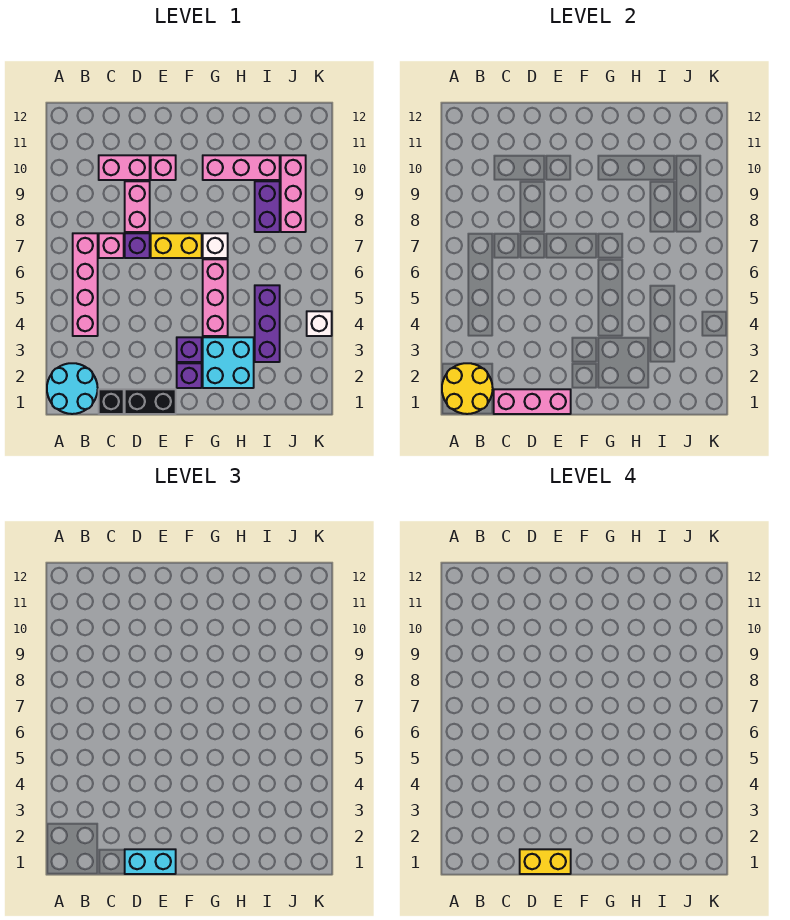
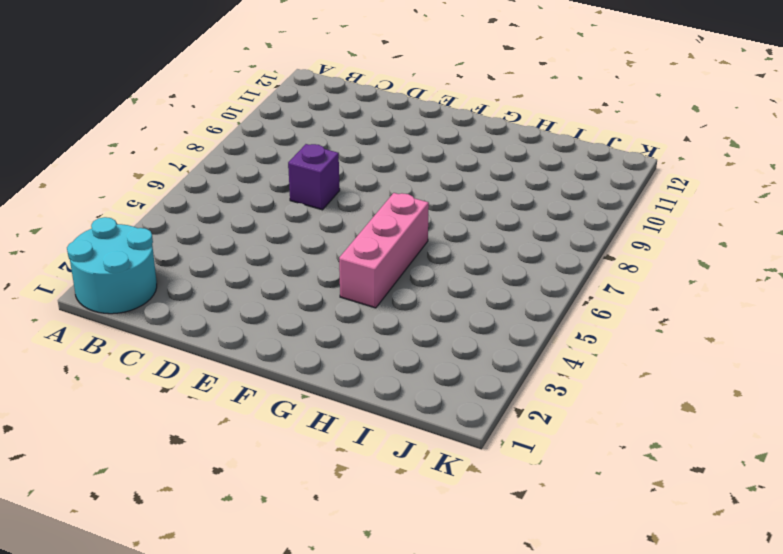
none -> pink brick B4:B7 level 1
none -> black brick C1 level 1
none -> pink brick C7 level 1

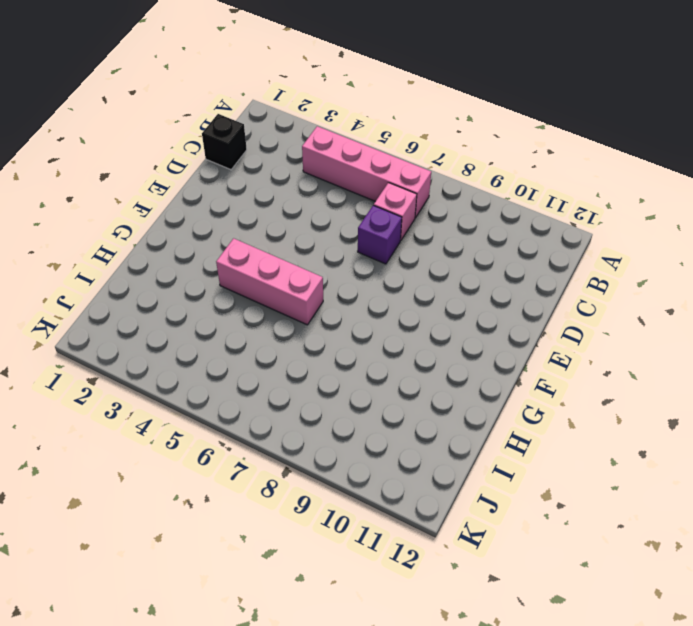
none -> cyan round brick A1:B2 level 1
none -> pink brick C10:D10 level 1
none -> black brick D1:E1 level 1

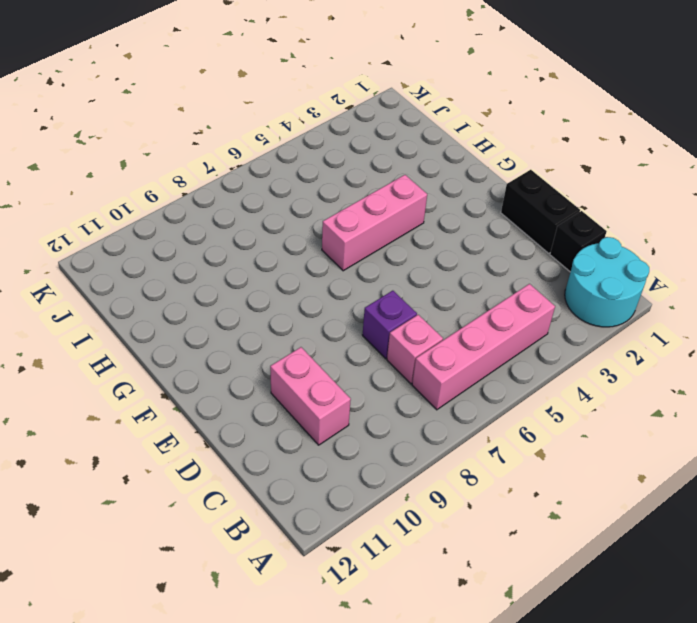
none -> pink brick D8:D9 level 1
none -> yellow brick E7:F7 level 1
none -> pink brick E10 level 1

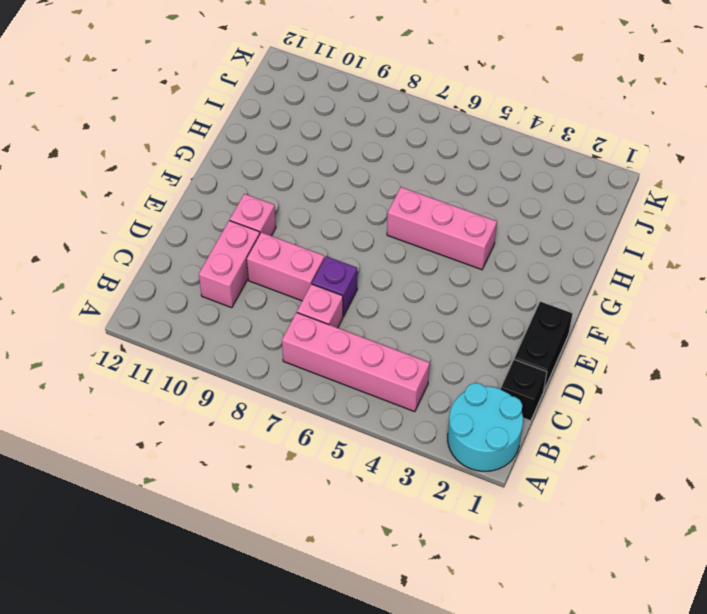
none -> yellow brick E7:F7 level 1
none -> purple brick F2 level 1
none -> purple brick F3 level 1

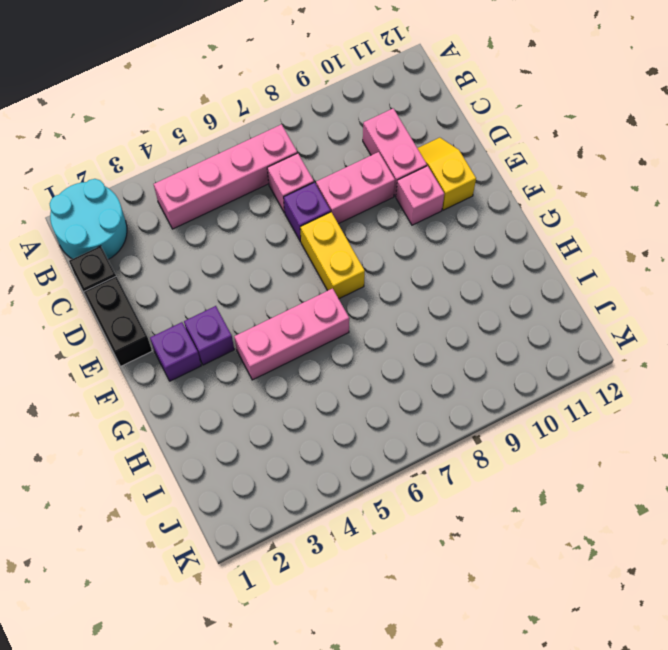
yellow slope D11:E11 level 1 top E -> none
none -> cyan brick G2:H3 level 1
none -> white brick G7 level 1
none -> pink brick G10:I10 level 1

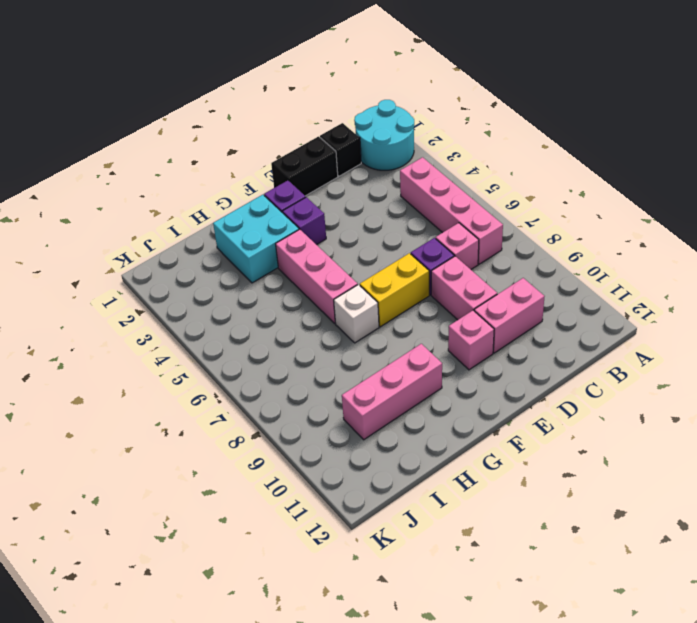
none -> purple brick I3:I5 level 1
none -> purple brick I8:I9 level 1
none -> pink brick J8:J10 level 1

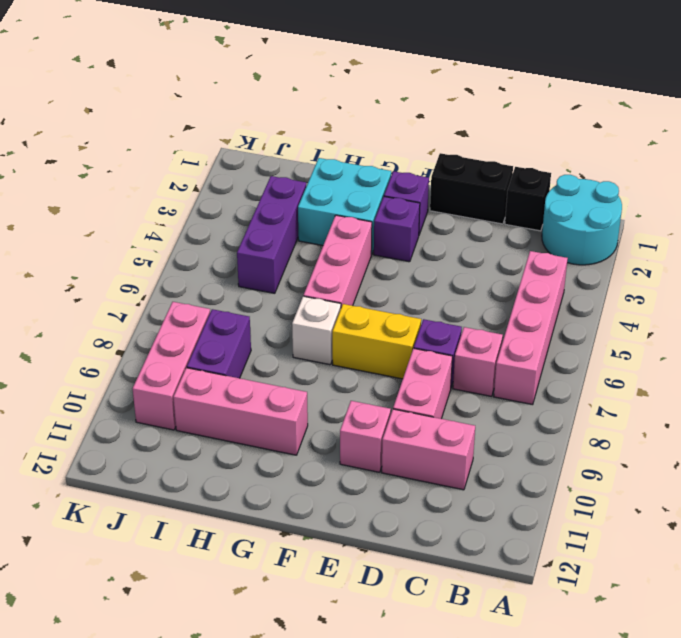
none -> white brick K4 level 1
none -> yellow round brick A1:B2 level 2
none -> pink brick C1:E1 level 2

